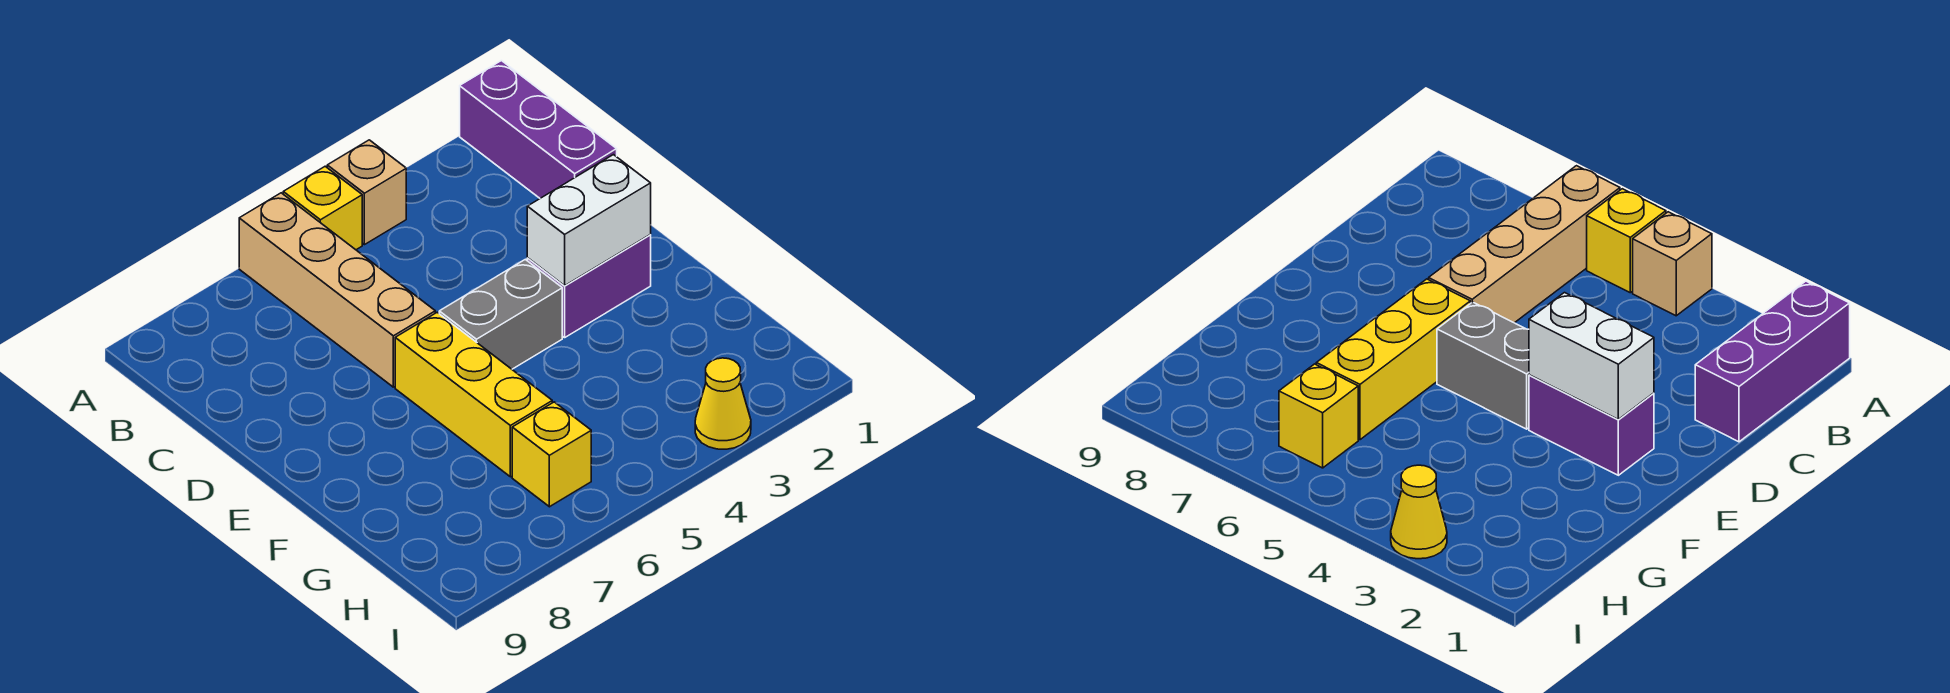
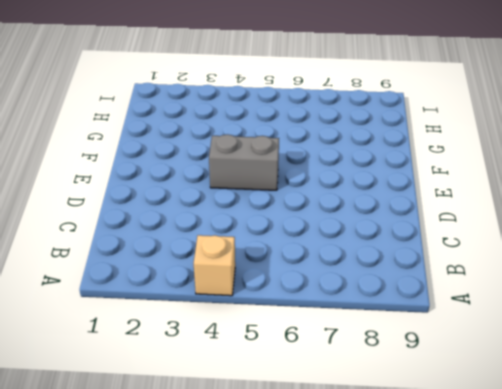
none -> purple brick A1:C1 level 1
none -> yellow brick A5 level 1

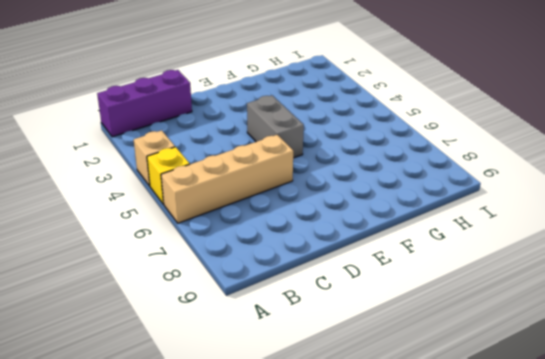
none -> purple brick E2:E3 level 1
none -> yellow brick E6:G6 level 1

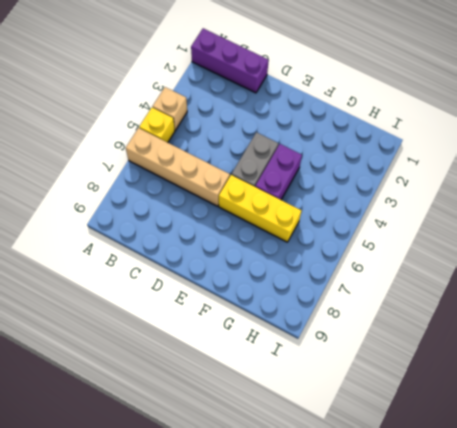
purple brick F4:F5 level 1 -> purple brick E2:E3 level 1
none -> yellow brick H6 level 1
none -> yellow cone I3 level 1

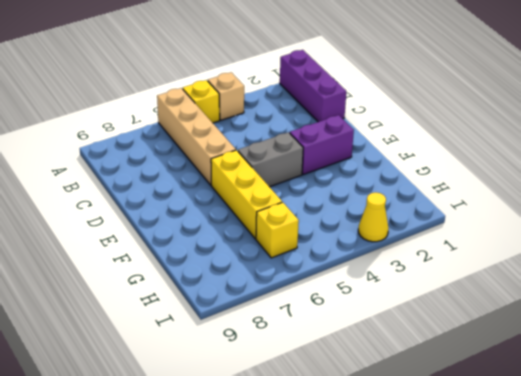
none -> white brick E2:E3 level 2

